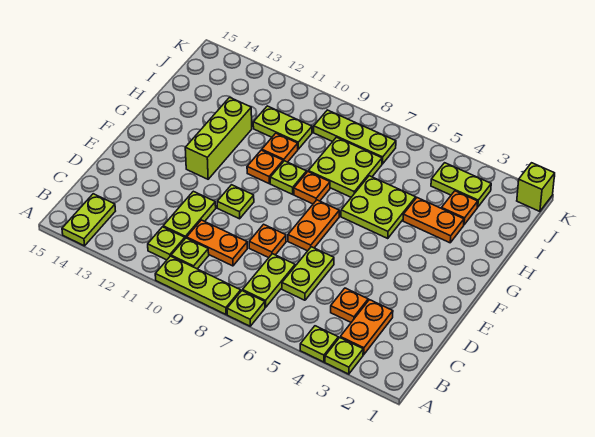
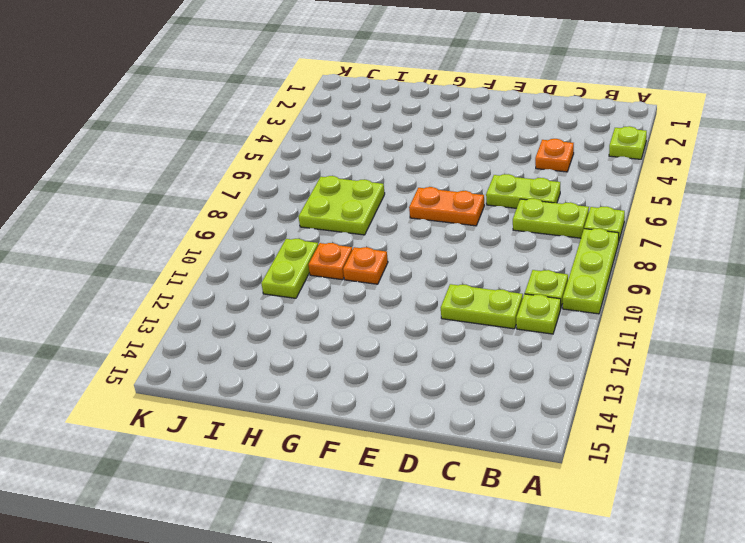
none -> lime plate A4 level 1
none -> lime plate A14:B14 level 1
none -> orange plate B3:C3 level 1

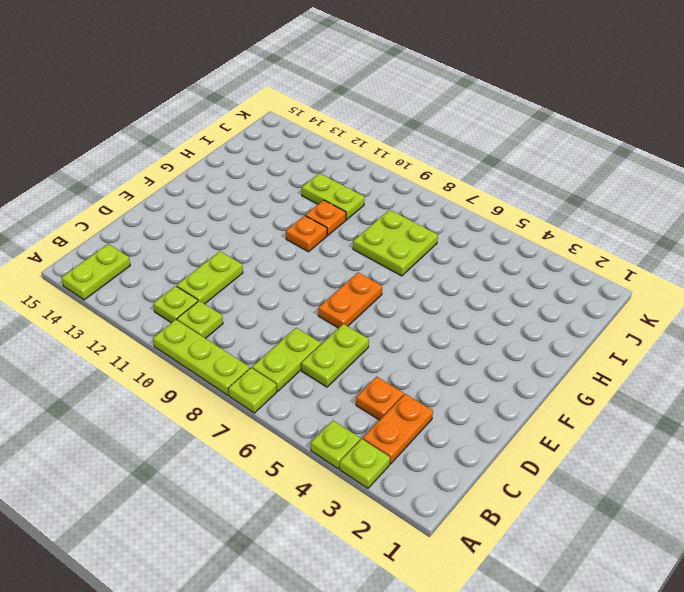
none -> orange plate C9:C10 level 1
none -> orange plate D8 level 1
none -> lime plate E10 level 1

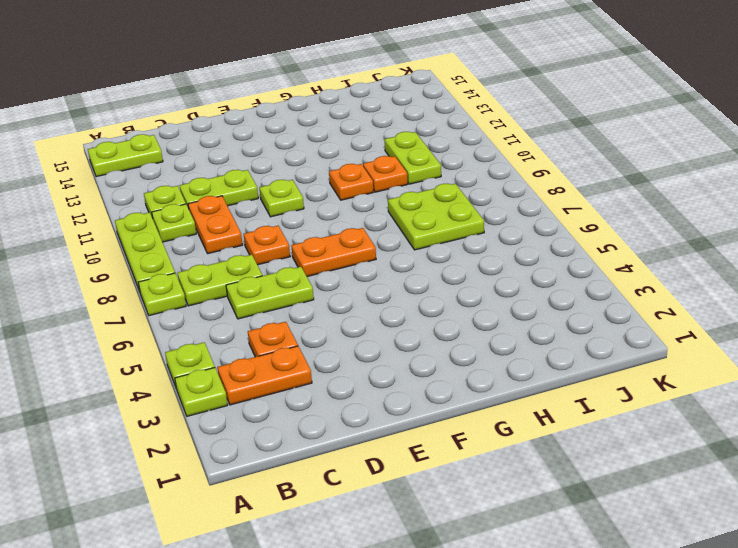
none -> lime brick F12:H12 level 1
none -> lime plate G5:H6 level 1
none -> orange plate G8 level 1

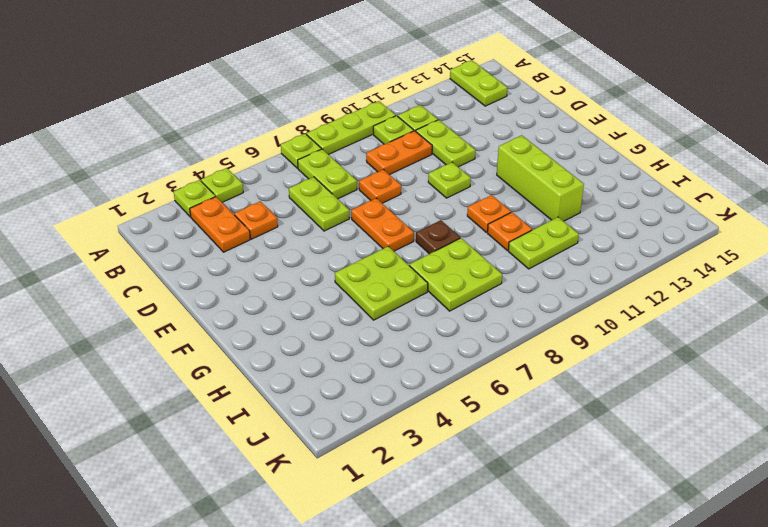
brown plate G8 level 1 -> orange plate G8 level 1
none -> lime plate G9 level 1
none -> orange plate H3:H4 level 1
none -> orange plate I3 level 1

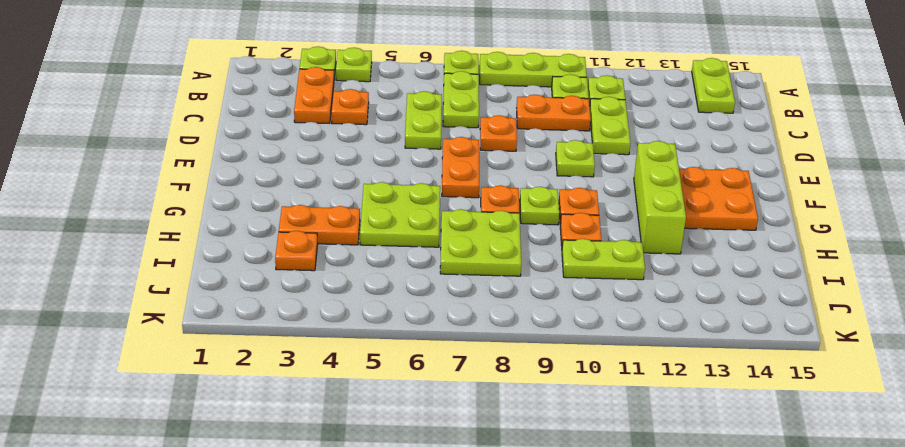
orange plate F13:G14 level 1 -> none
none -> lime plate J3:J4 level 1
none -> lime plate J7:J9 level 1
none -> lime brick K1 level 1

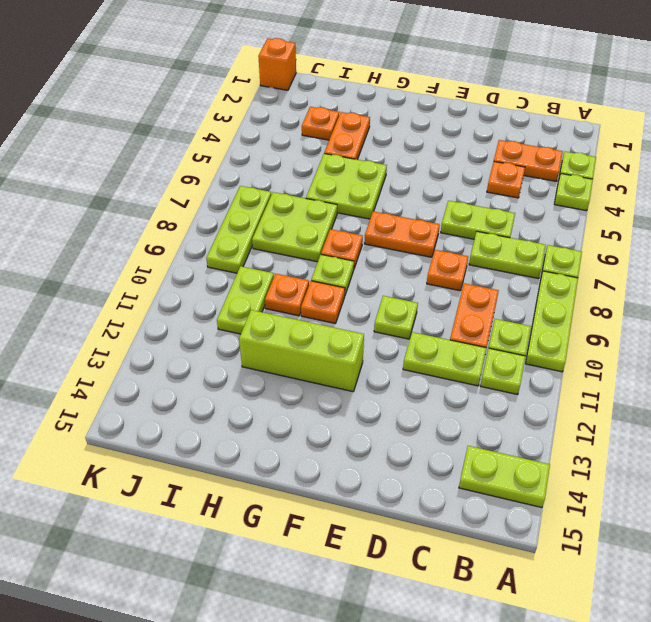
orange brick K1 level 1 -> lime brick K1 level 1
none -> lime plate J3:J4 level 1

